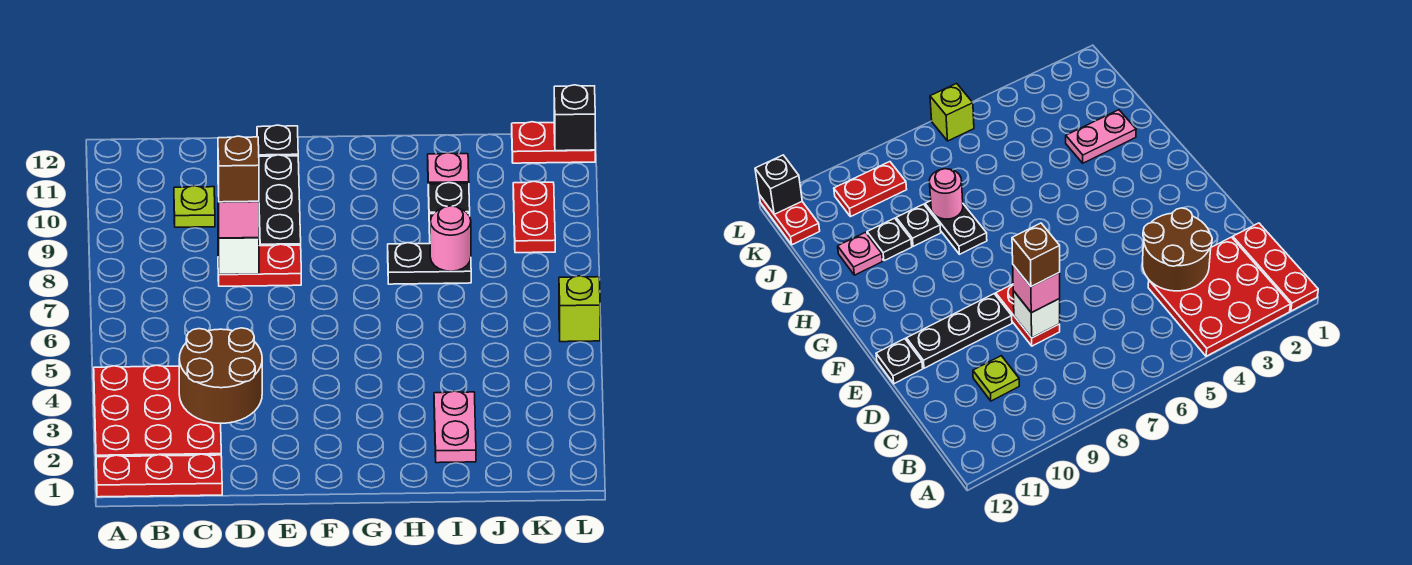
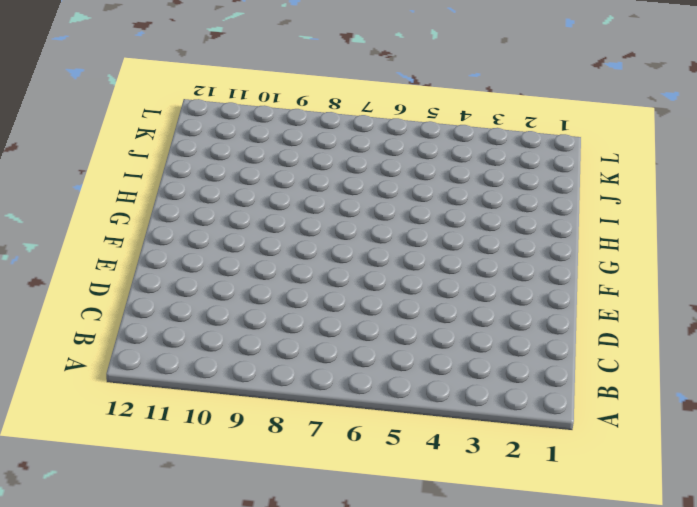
none -> red plate A1:C1 level 1
none -> red plate A2:C4 level 1
none -> lime plate C10 level 1

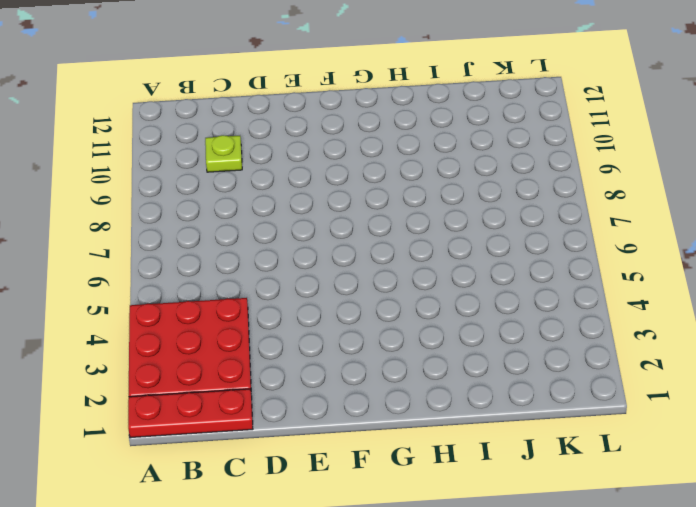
none -> red plate D8:E8 level 1
none -> black plate E9:E11 level 1
none -> black plate E12 level 1

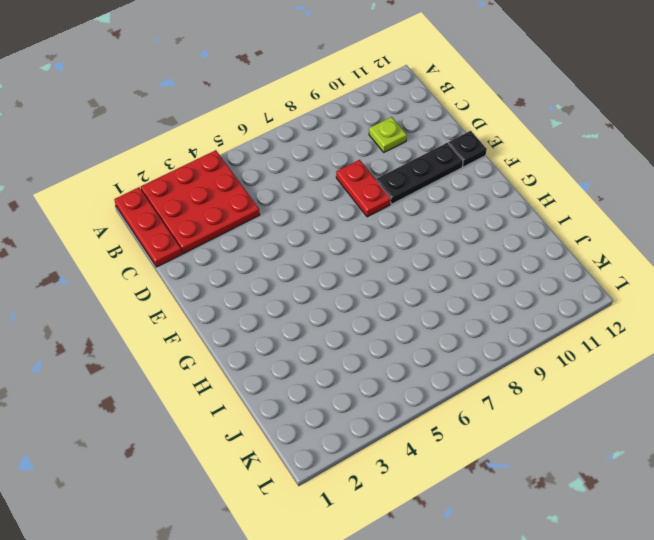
none -> black plate H8:I8 level 1
none -> pink plate I2:I3 level 1
none -> black plate I9 level 1

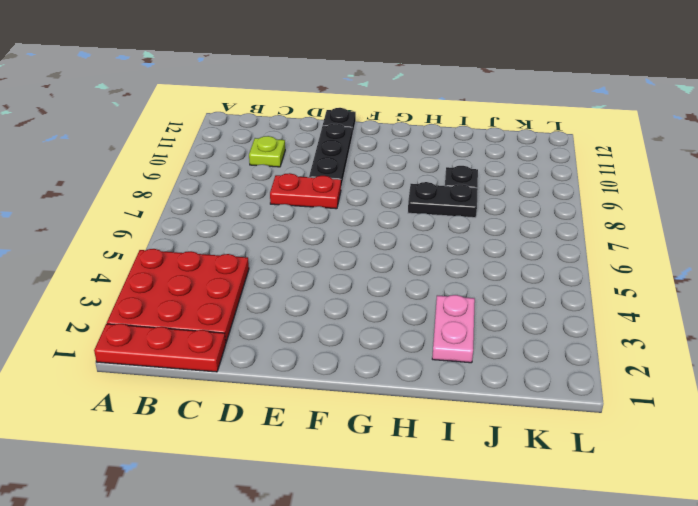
none -> black plate I10 level 1
none -> pink plate I11 level 1
none -> red plate K9:K10 level 1

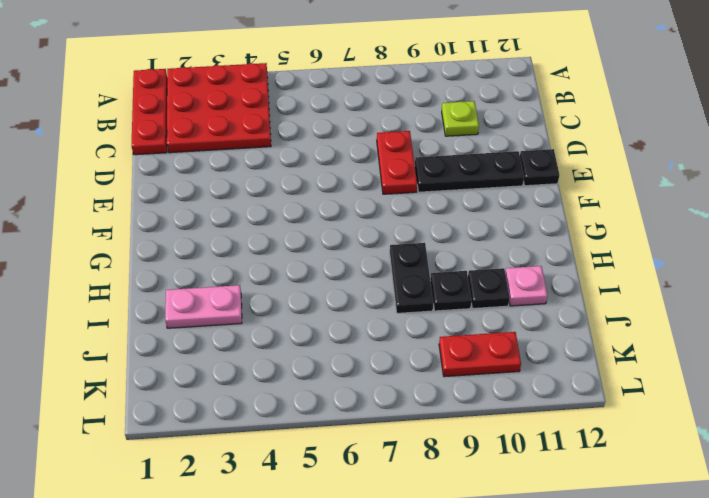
none -> red plate K12:L12 level 1
none -> lime brick L6 level 1
none -> brown round brick C3:D4 level 2

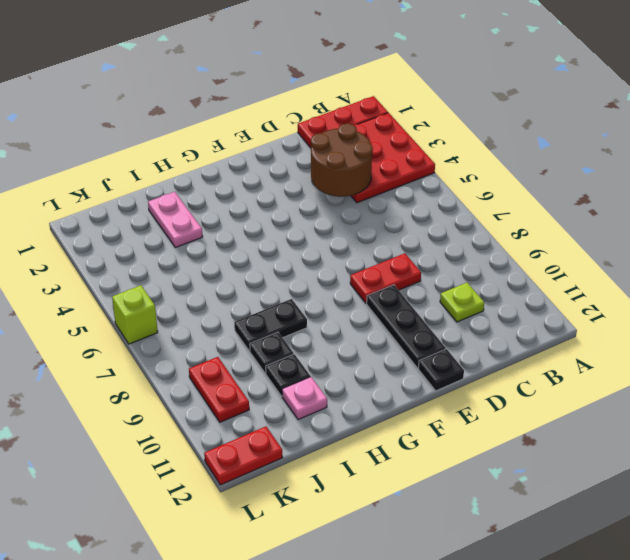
none -> white brick D8 level 2
none -> pink round brick I8 level 2
none -> black brick L12 level 2

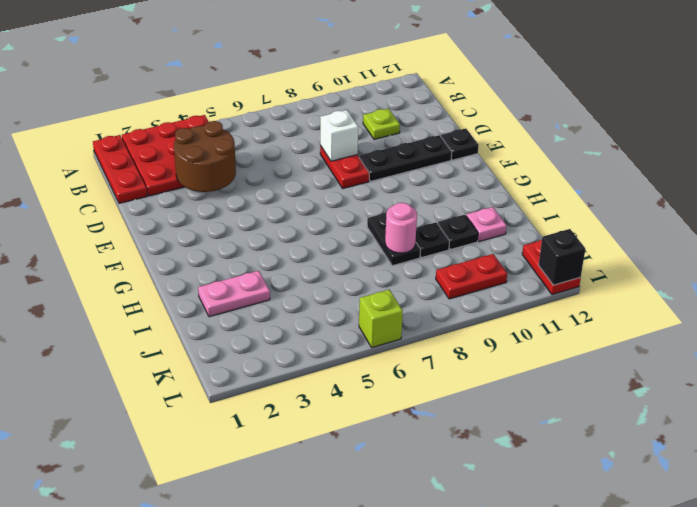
none -> pink brick D8 level 3
none -> brown brick D8 level 4

